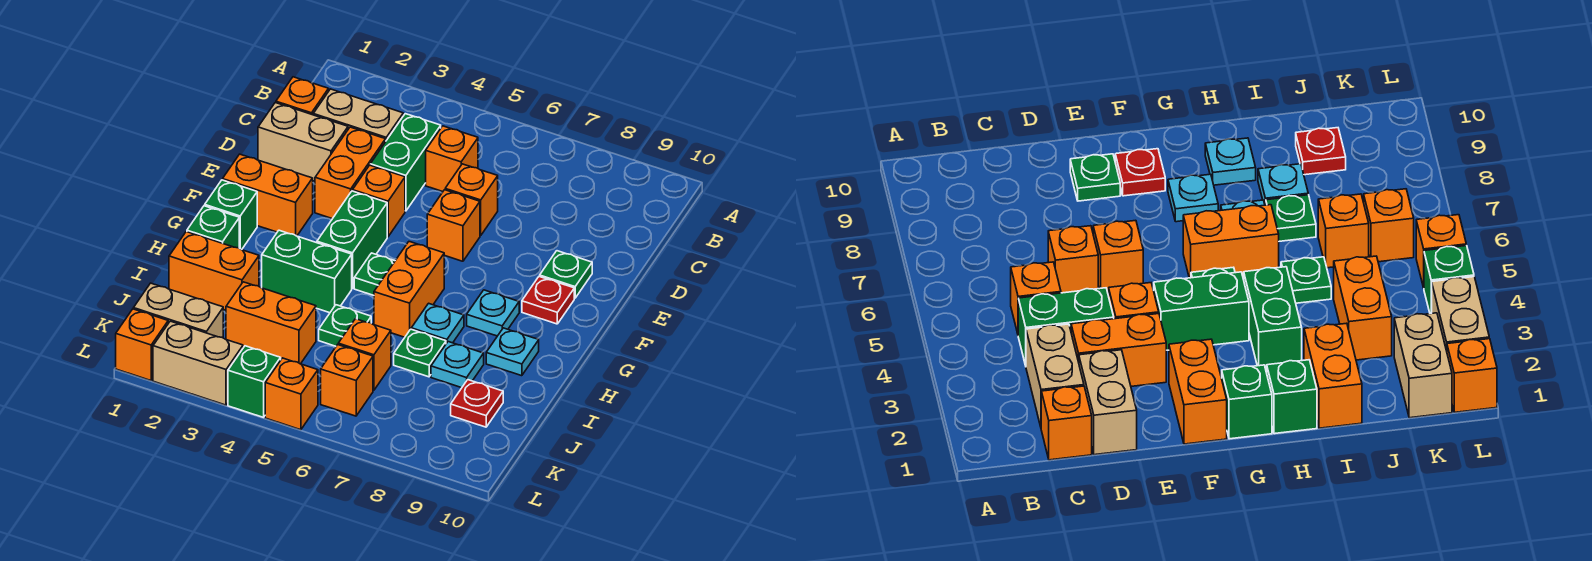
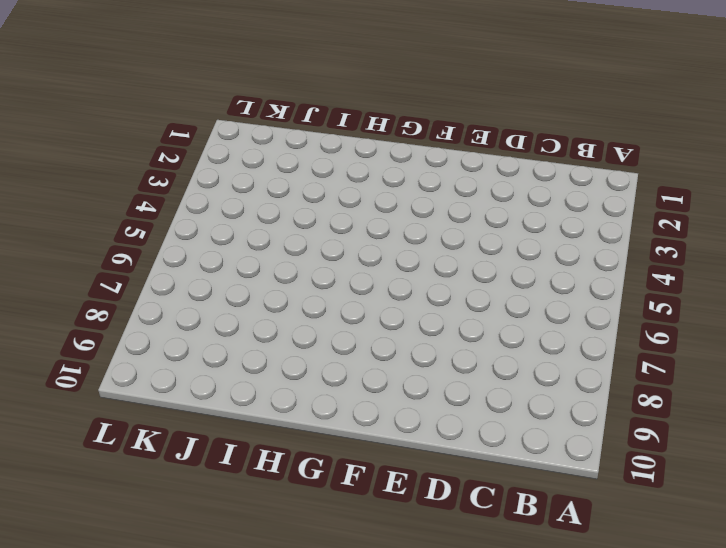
none -> orange brick C1 level 1
none -> tan brick C2:C3 level 1
none -> green brick C4:D4 level 1
none -> orange brick C5 level 1

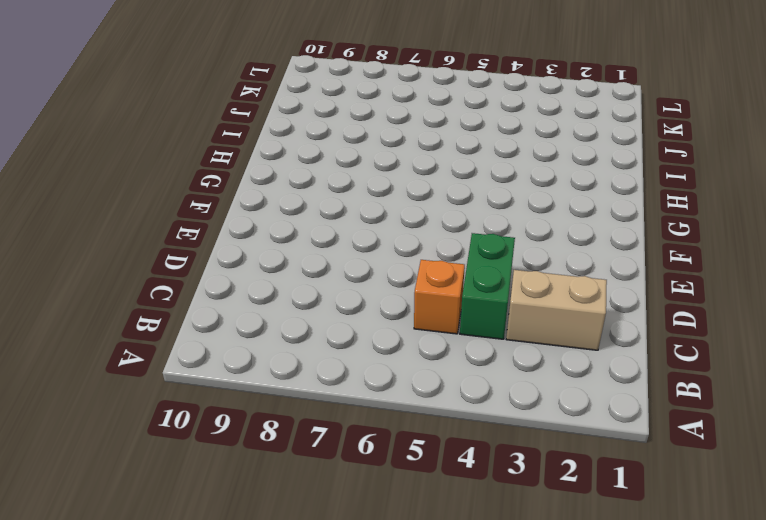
none -> orange brick C1 level 1
none -> tan brick D1:D2 level 1
none -> orange brick D3:E3 level 1
none -> orange brick D6 level 1

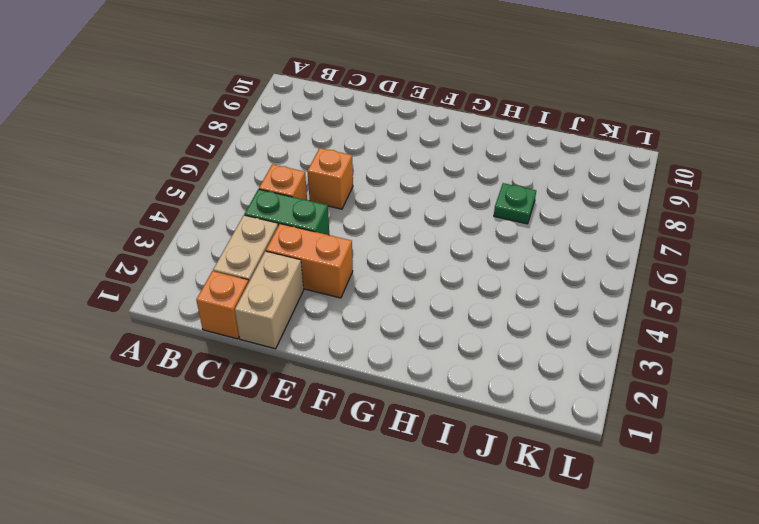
none -> orange brick E4 level 1
none -> orange brick E6 level 1
none -> green plate E9 level 1
none -> orange brick F1:F2 level 1

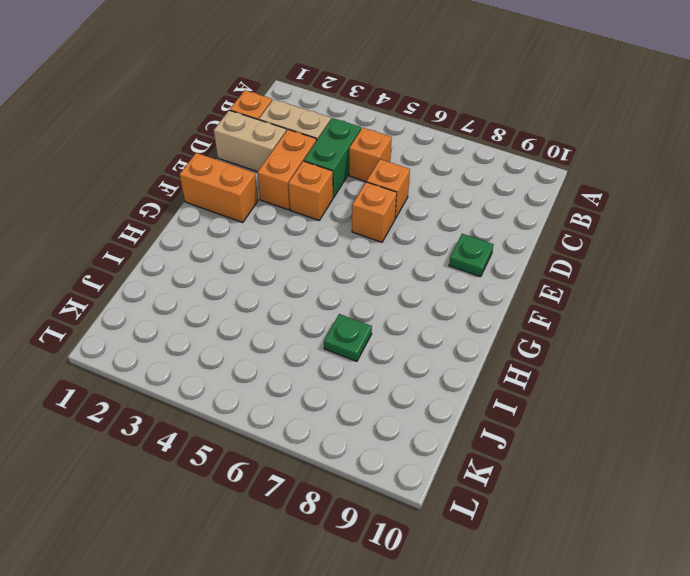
none -> green brick F4:G4 level 1
none -> red plate F9 level 1
none -> green brick G1 level 1
none -> green plate G5 level 1

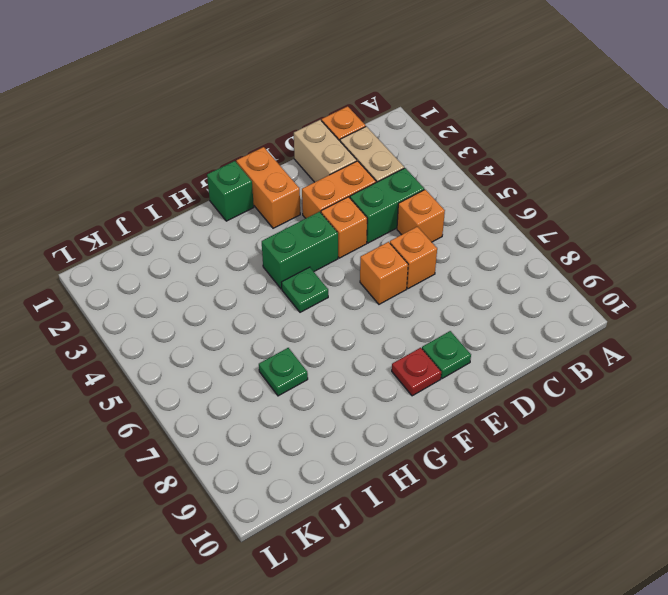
none -> orange brick G6:H6 level 1
none -> cyan plate G8 level 1
none -> green brick H1 level 1
none -> green brick H3:H4 level 1

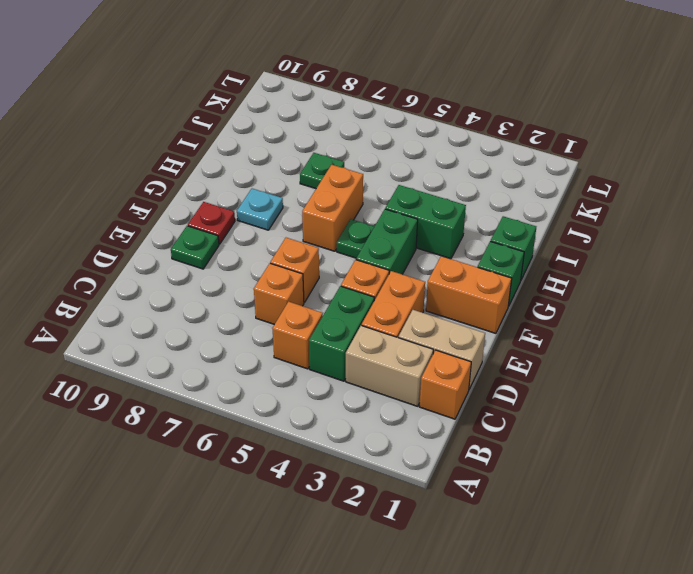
none -> cyan plate H7 level 1
none -> cyan plate H9 level 1
none -> orange brick I1:I2 level 1
none -> green plate I5 level 1

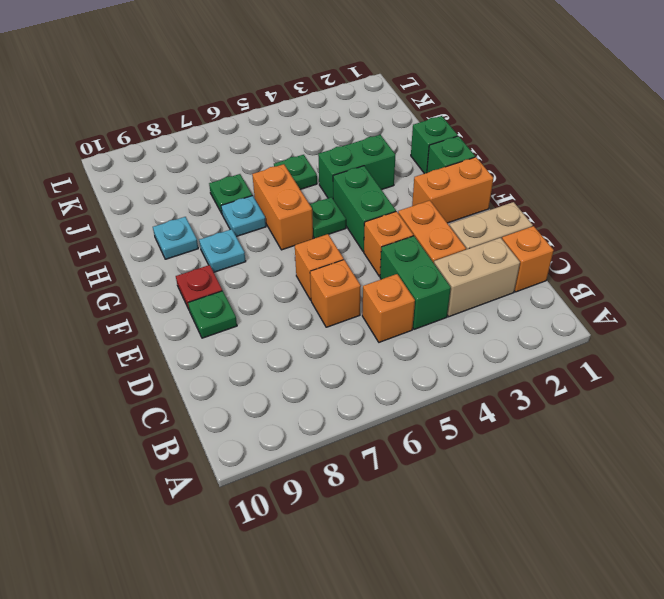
none -> orange brick I1:I2 level 1
none -> cyan plate I8 level 1
none -> orange brick J3:J4 level 1
none -> orange brick J6 level 1

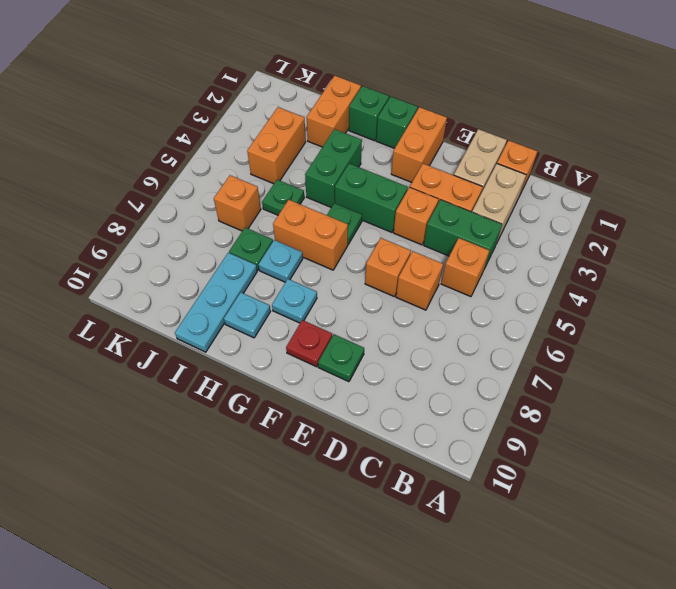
cyan plate I8:I10 level 1 -> cyan plate I8 level 1
none -> red plate J9 level 1
none -> tan brick K1:K2 level 1
none -> orange brick K6 level 1
none -> orange brick L1 level 1

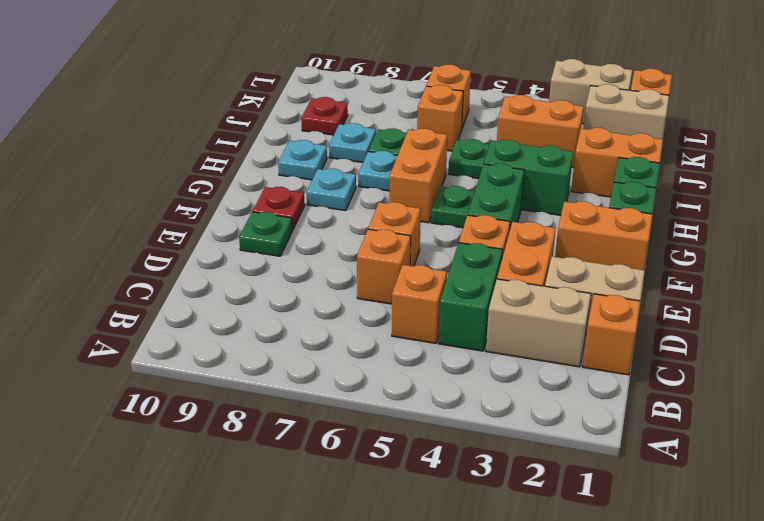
none -> green brick L4 level 1
none -> orange brick L5 level 1

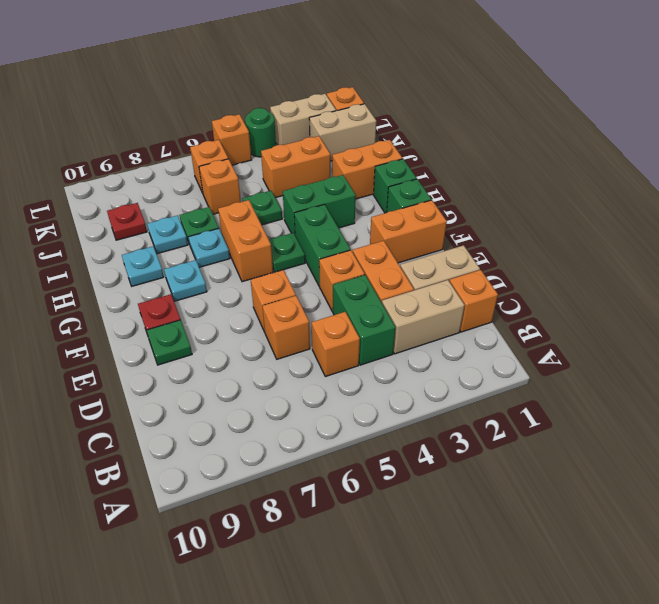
green round brick L4 level 1 -> green brick L4 level 1

